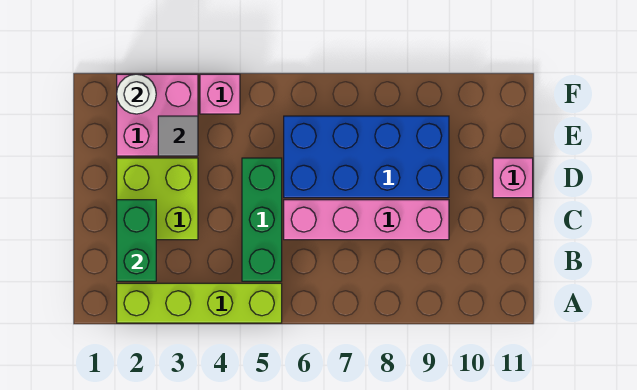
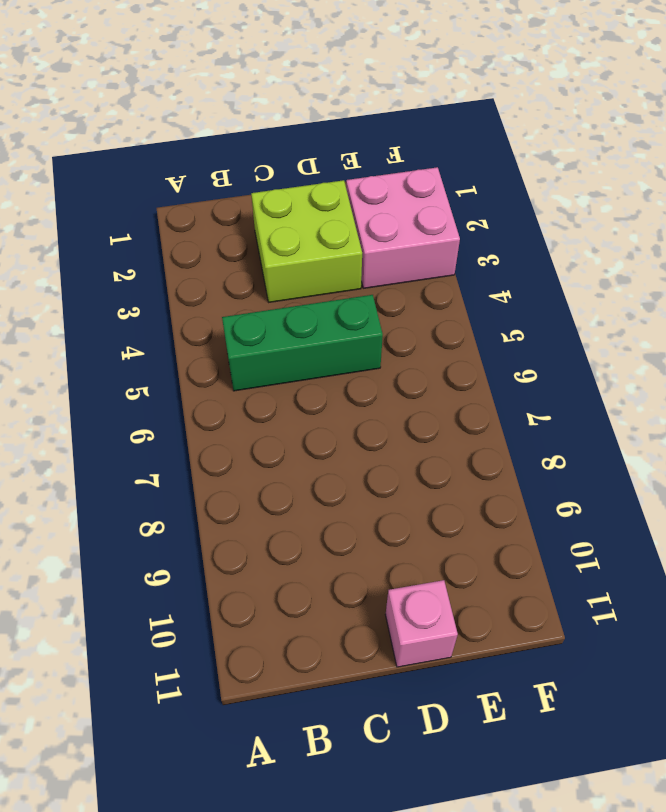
none -> lime brick A2:A5 level 1
none -> pink brick C6:C9 level 1

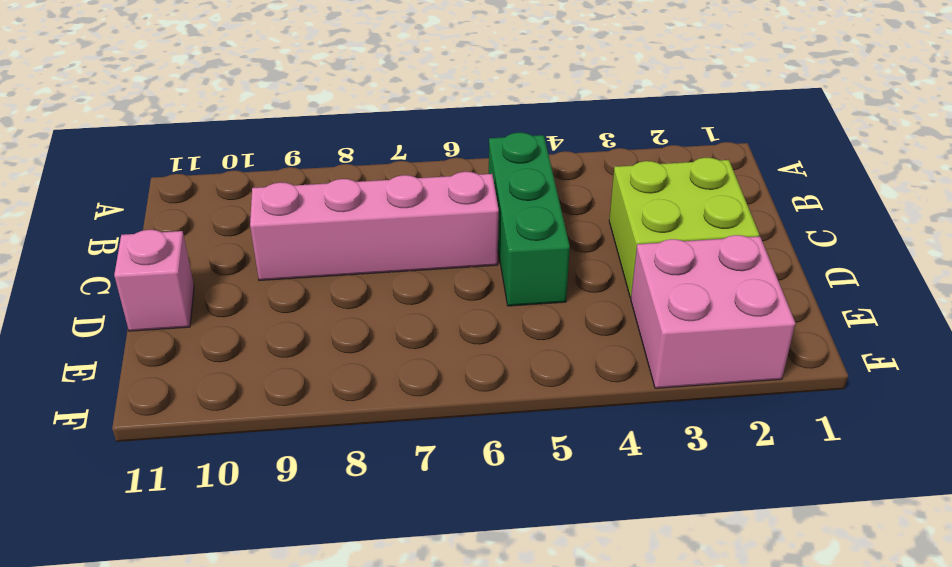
none -> lime brick A2:A5 level 1
none -> blue brick D6:E9 level 1

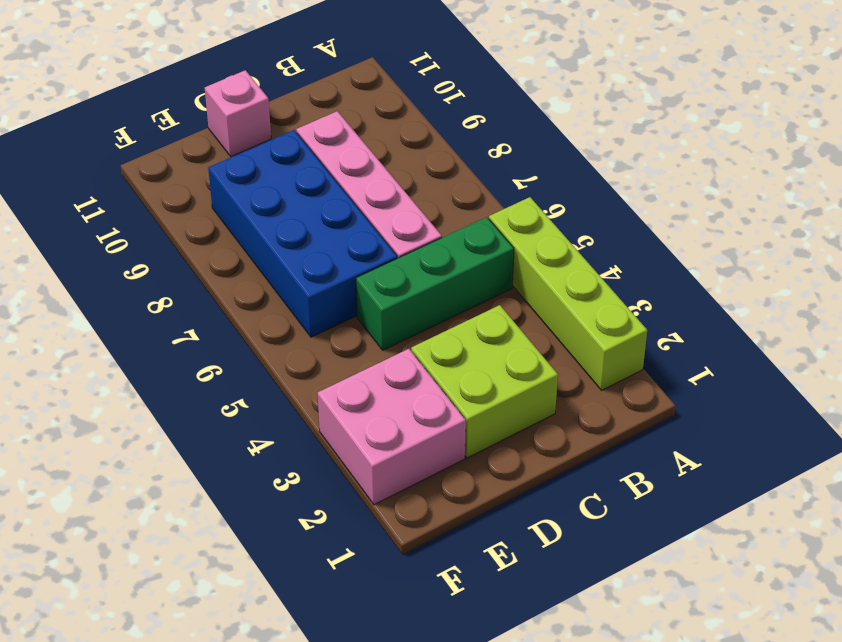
none -> pink brick F4 level 1
none -> green brick B2:C2 level 2

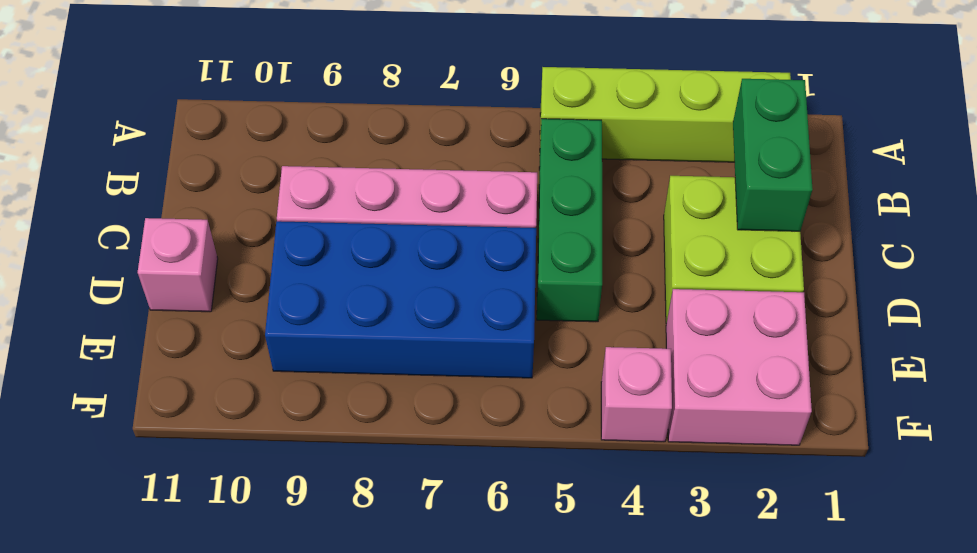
none -> grey tile E3 level 2
none -> white round brick F2 level 2

